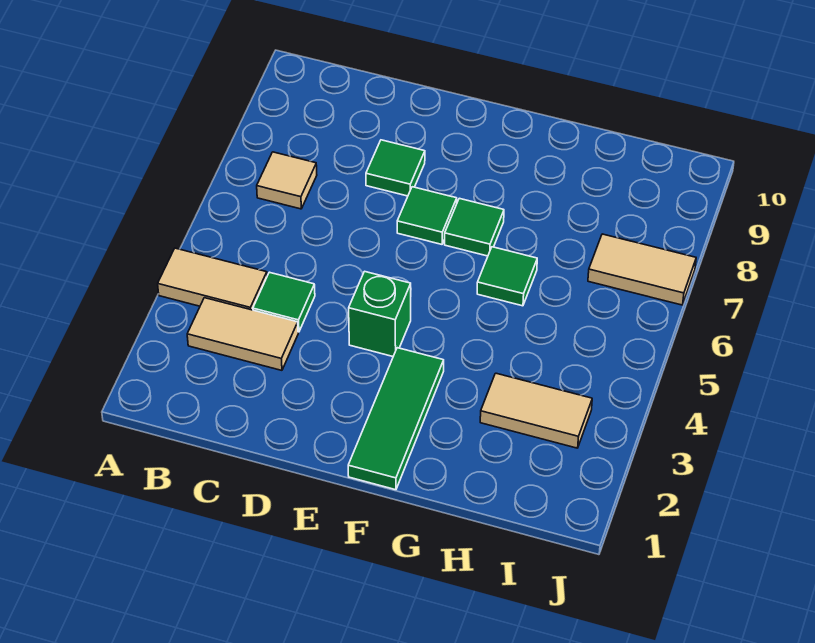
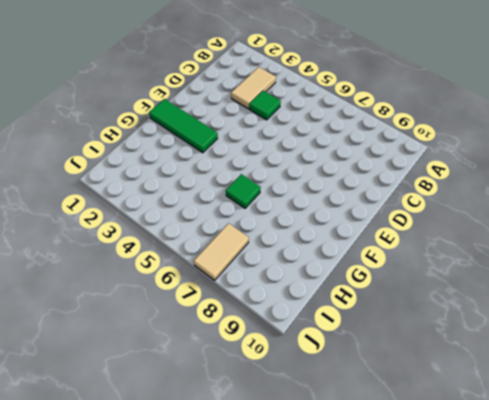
none -> tan tile A4:B4 level 1
none -> tan tile B7 level 1
none -> green tile D8 level 1

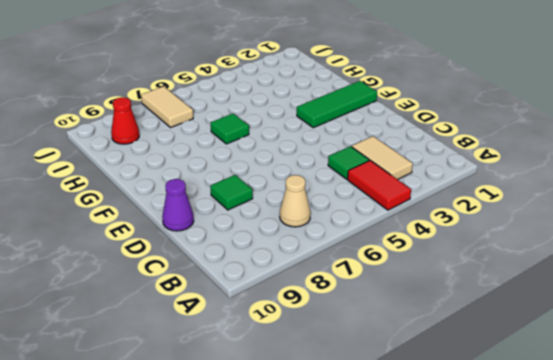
red tile A4:B4 level 1 -> tan tile A4:B4 level 1
tan cone B7 level 1 -> tan tile B7 level 1
purple cone D10 level 1 -> none
red cone I9 level 1 -> none
none -> green brick E4 level 1
none -> green tile E7 level 1
none -> green tile F7 level 1

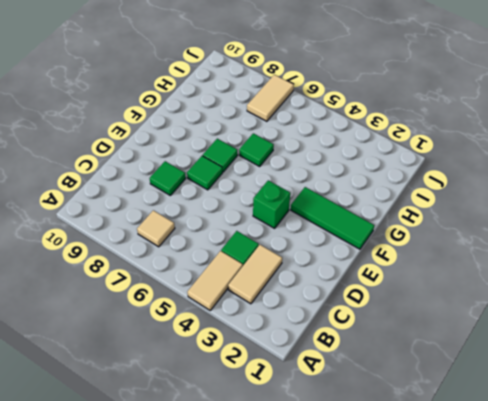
none -> tan tile H3:I3 level 1

